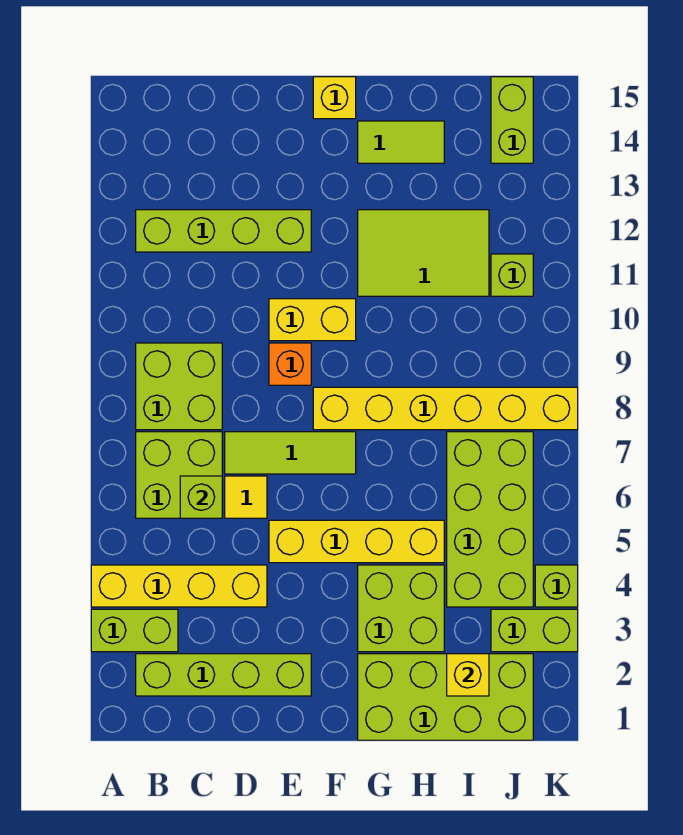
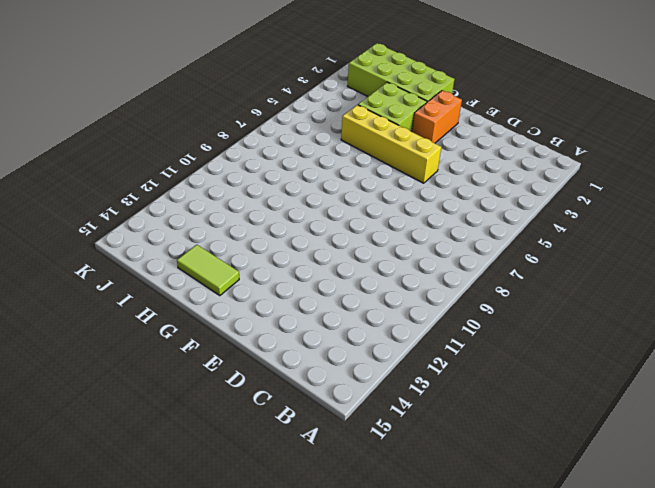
orange brick F2:F3 level 1 -> none
none -> lime brick A3:B3 level 1
none -> yellow brick A4:D4 level 1
none -> lime brick B2:E2 level 1

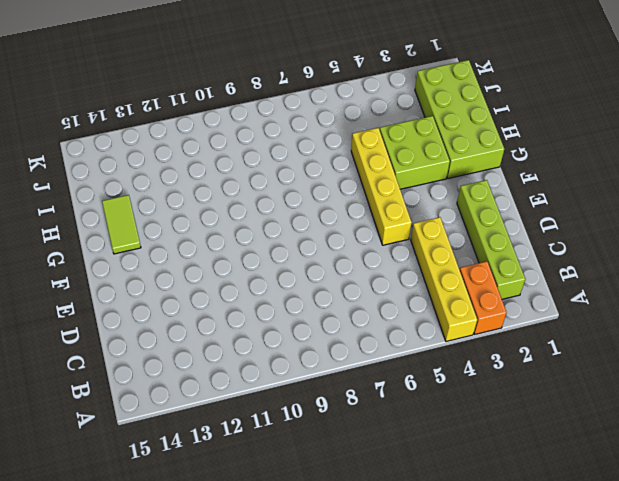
orange brick A3:B3 level 1 -> lime brick A3:B3 level 1
none -> lime brick B6:C7 level 1
none -> lime brick B8:C9 level 1
none -> lime brick B12:E12 level 1

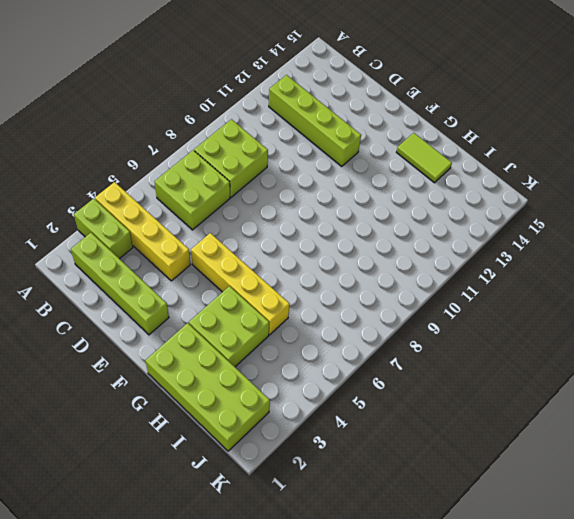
none -> yellow tile D6 level 1
none -> lime tile D7:F7 level 1
none -> orange brick E9 level 1

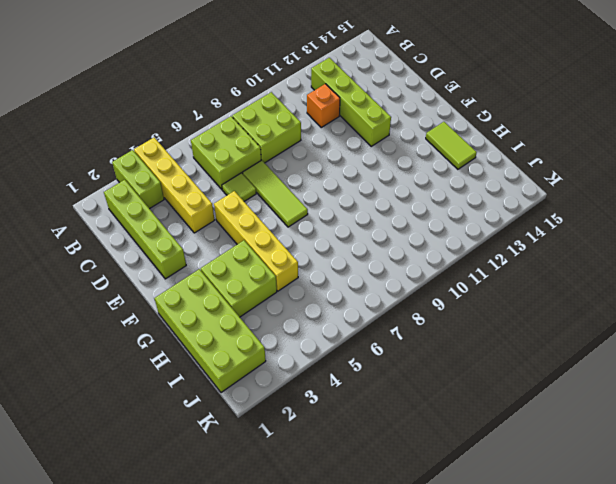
orange brick C11 level 1 -> orange brick E9 level 1
lime tile D6 level 1 -> yellow tile D6 level 1
none -> yellow brick E10:F10 level 1
none -> yellow brick F8:K8 level 1
none -> yellow brick F15 level 1

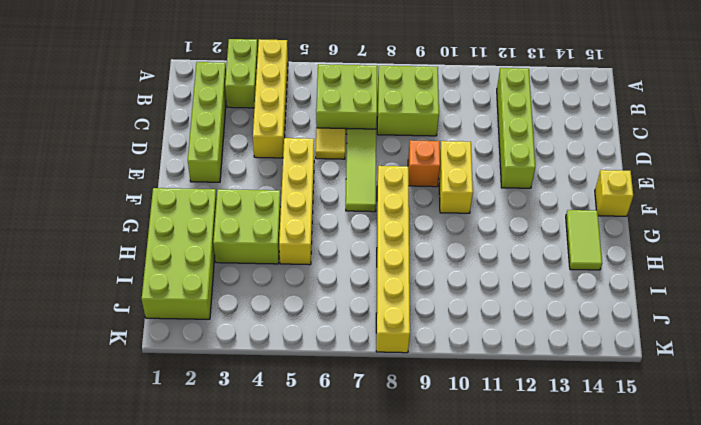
none -> lime tile G11:I12 level 1
none -> lime brick I4:J7 level 1
none -> lime brick J3:K3 level 1

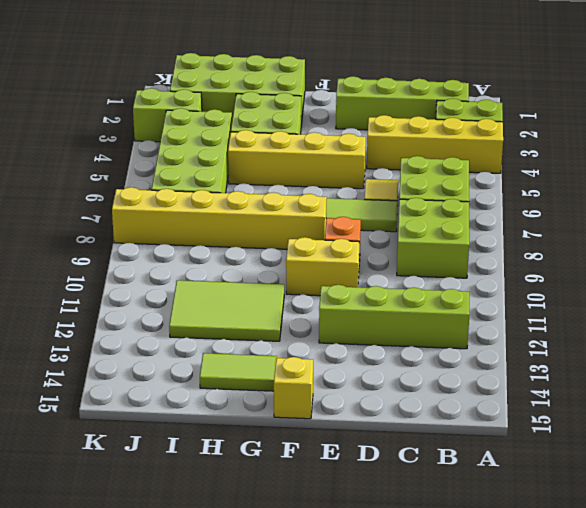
none -> lime brick J11 level 1
none -> lime brick J14:J15 level 1
none -> lime brick K4 level 1

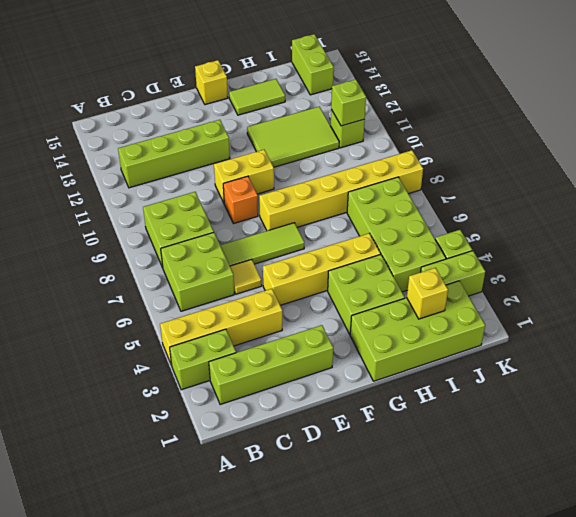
lime brick J11 level 2 -> lime brick C6 level 2

